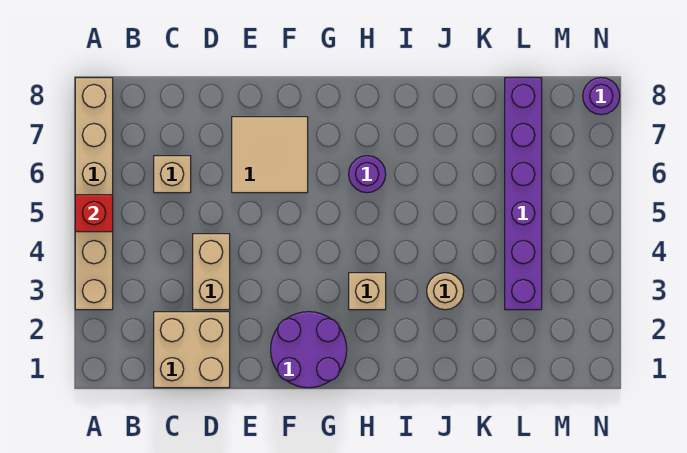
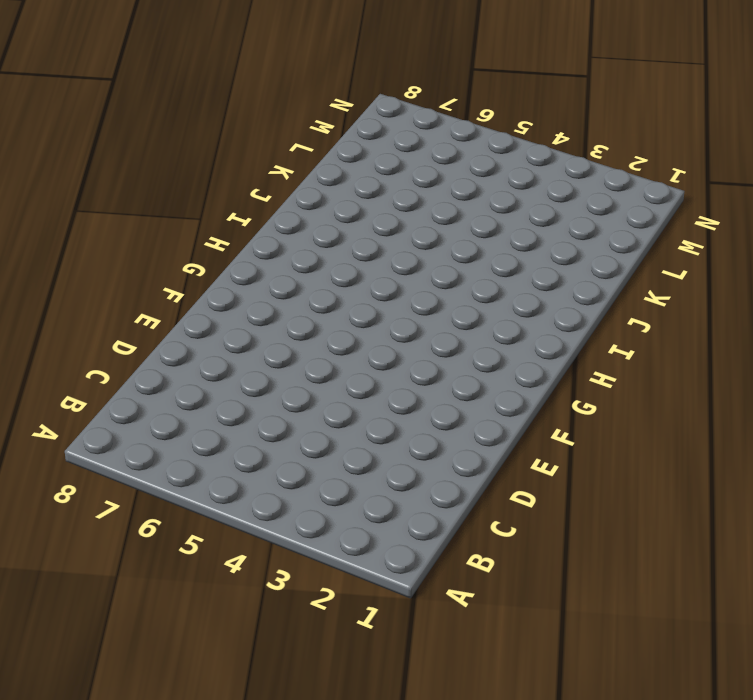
none -> tan brick A3:A8 level 1
none -> tan brick C1:D2 level 1
none -> tan brick C6 level 1

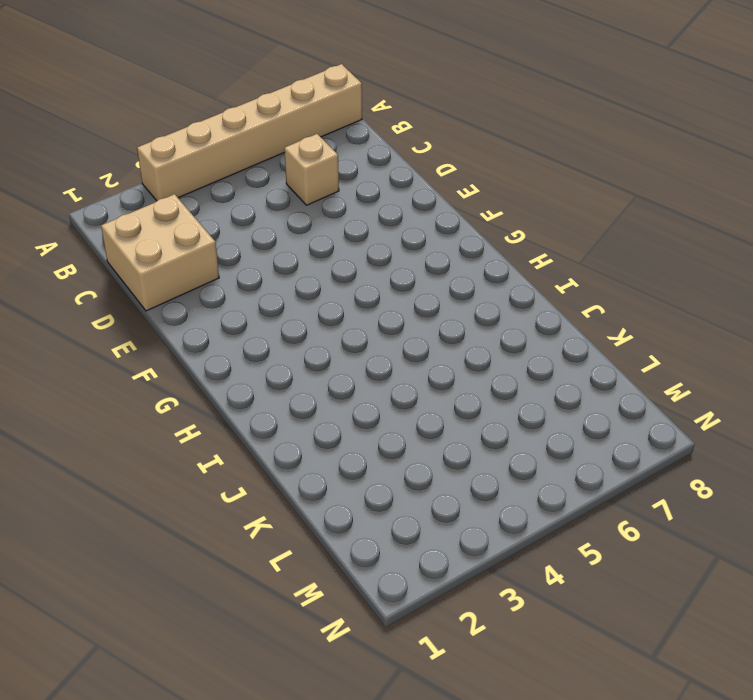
none -> tan brick D3:D4 level 1
none -> tan tile E6:F7 level 1
none -> purple round brick F1:G2 level 1

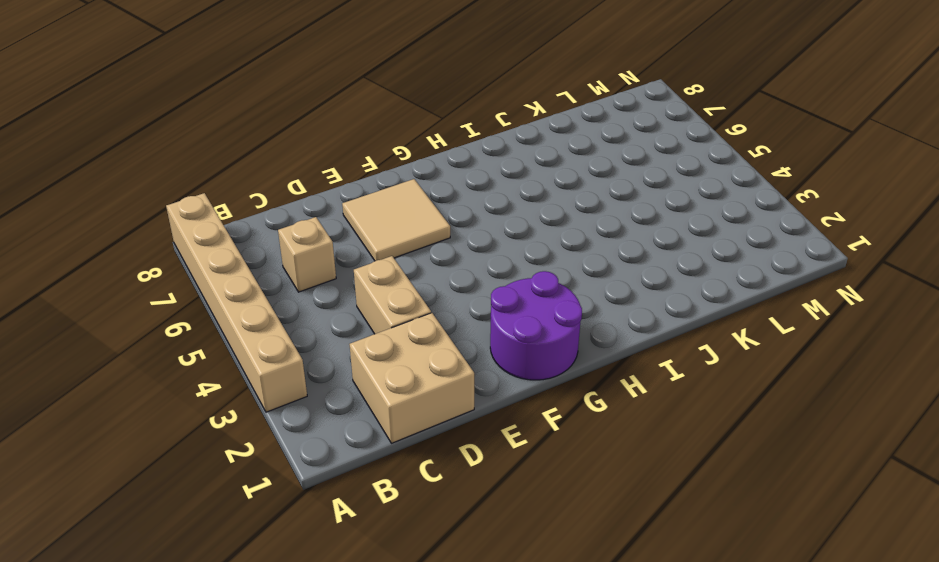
none -> tan brick H3 level 1
none -> purple round brick H6 level 1
none -> tan round brick J3 level 1

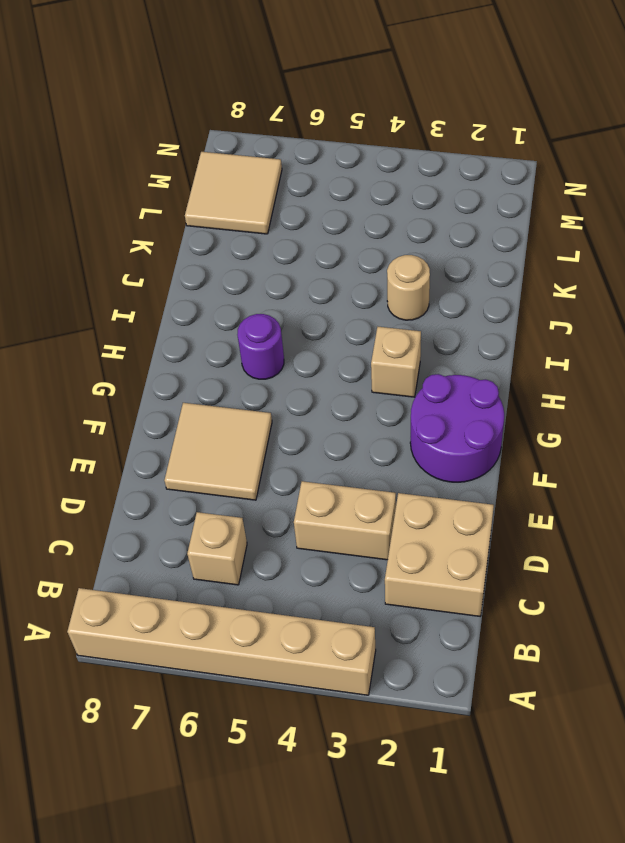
tan tile L7:M8 level 1 -> purple brick L3:L8 level 1
none -> purple round brick N8 level 1
none -> red brick A5 level 2

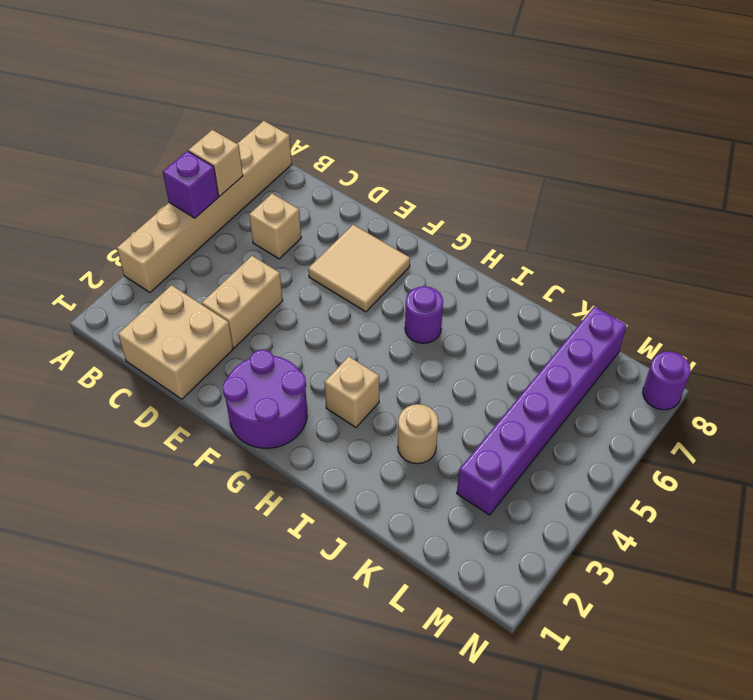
purple brick A5 level 2 -> red brick A5 level 2
tan brick A6 level 2 -> none

